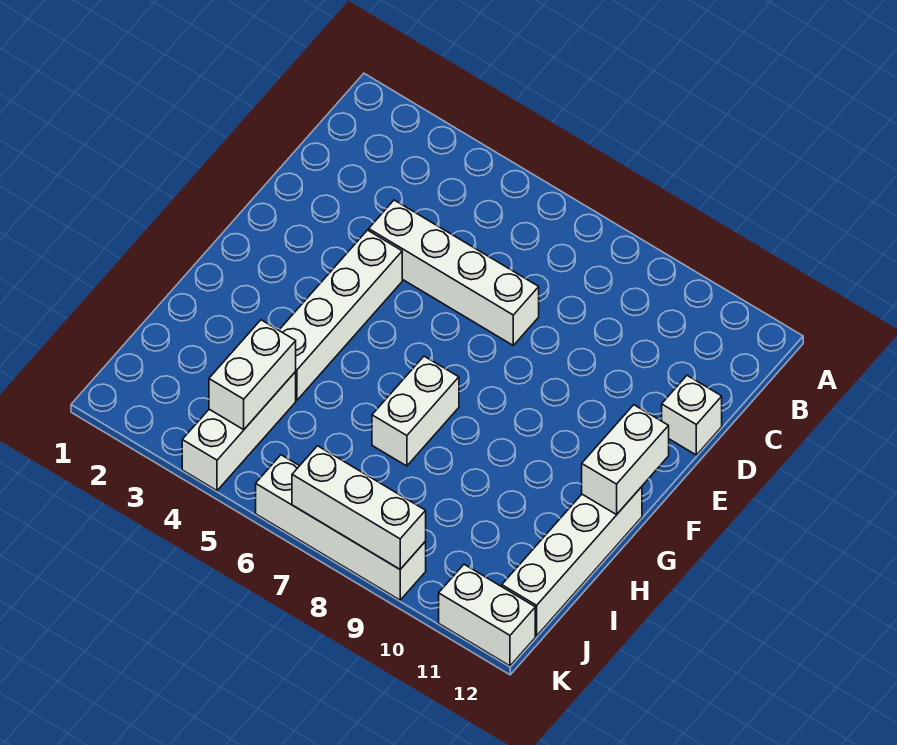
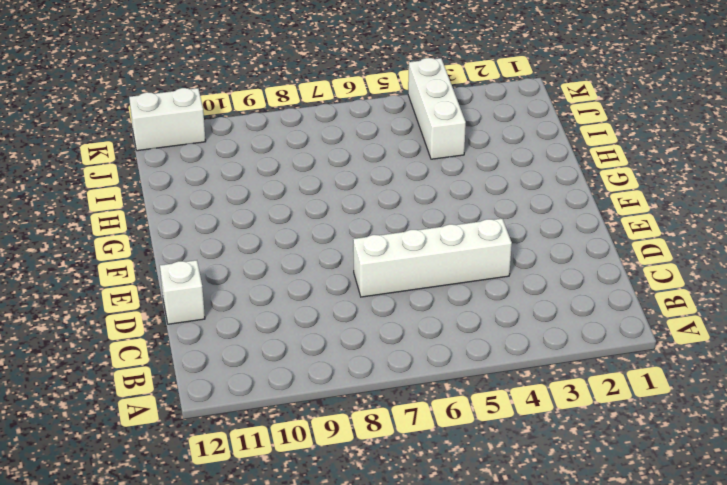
none -> white brick E4:H4 level 1
none -> white brick G7:H7 level 1

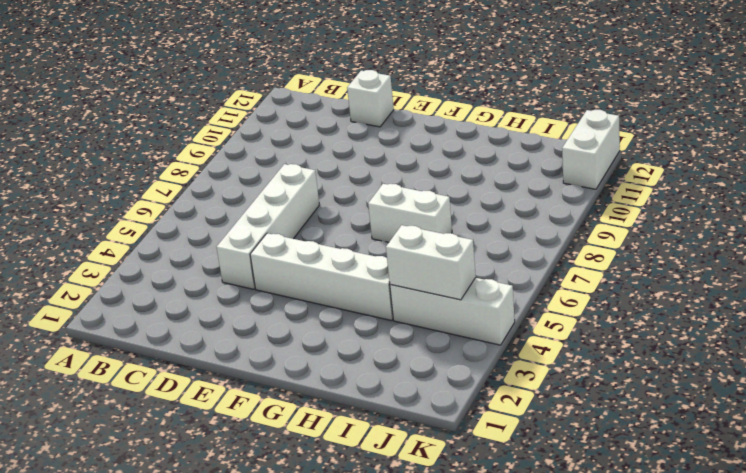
none -> white brick G12:J12 level 1
none -> white brick K6:K9 level 1

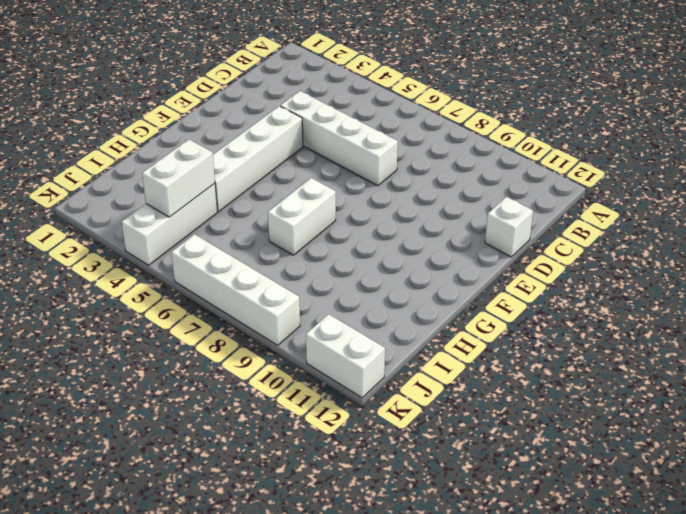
none -> white brick G12:J12 level 1
none -> white brick F12:G12 level 2

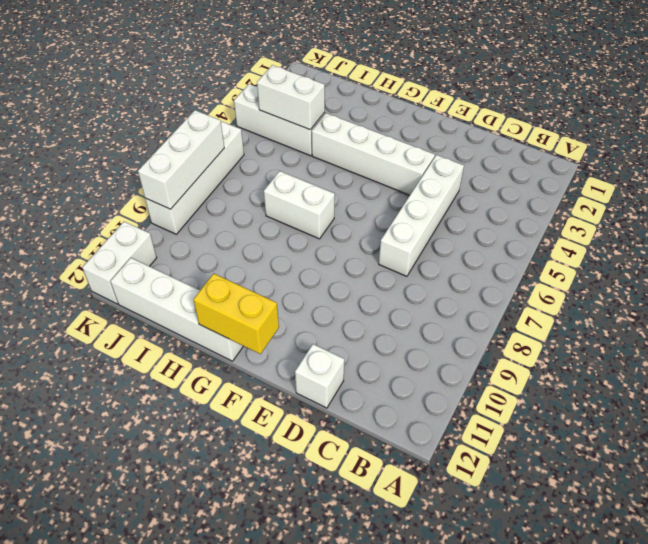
yellow brick F12:G12 level 2 -> white brick F12:G12 level 2

